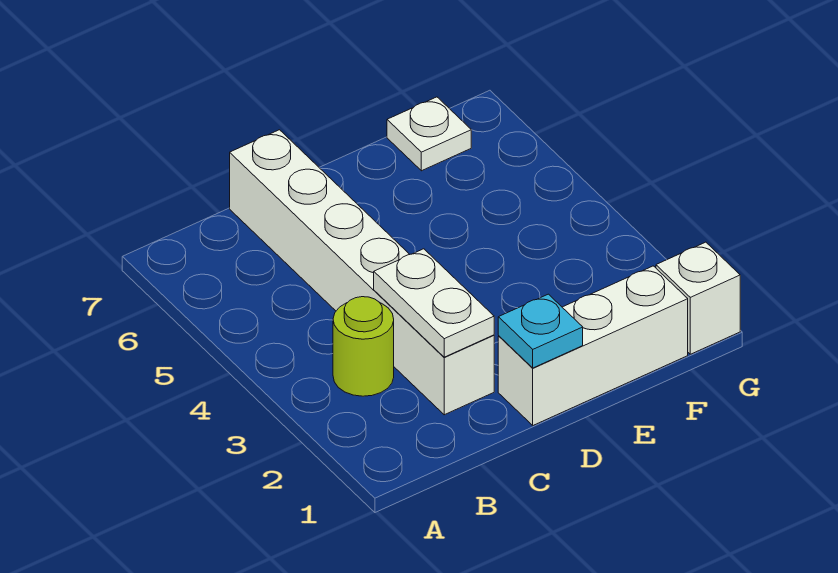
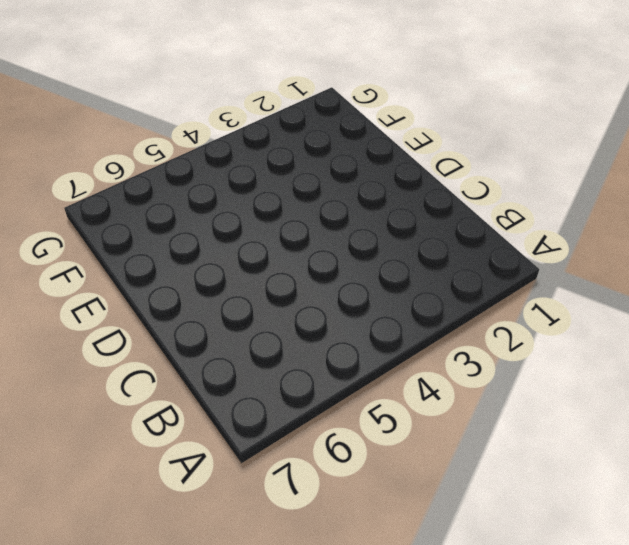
none -> lime round brick B3 level 1
none -> white brick C2:C7 level 1

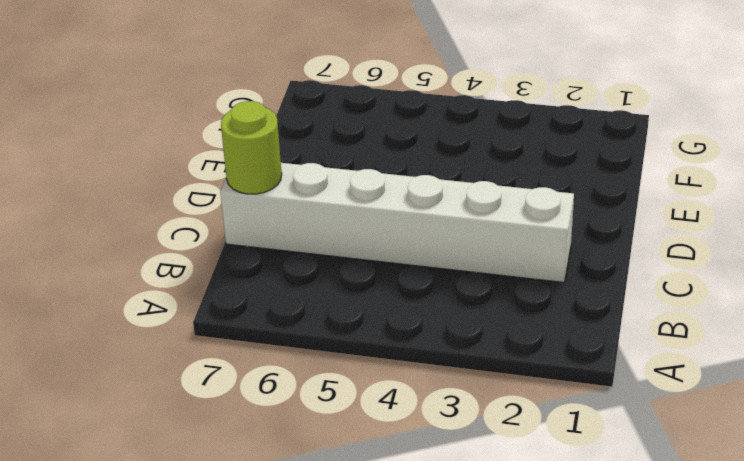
lime round brick C7 level 2 -> lime round brick B3 level 1
none -> white brick D1:F1 level 1
none -> white plate F7 level 1

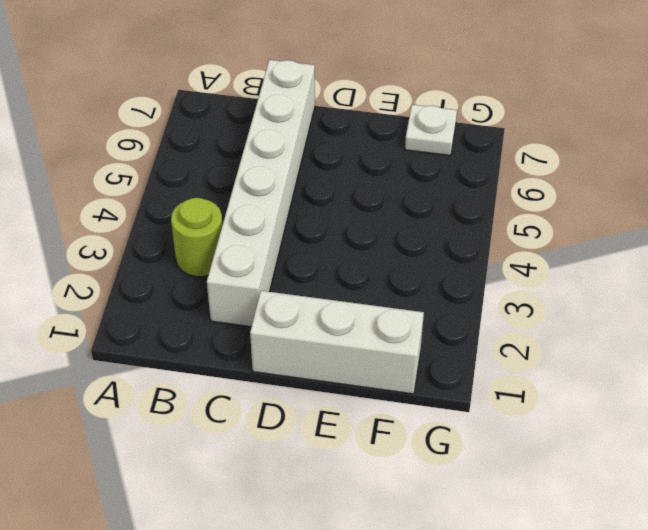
none -> white brick G1 level 1
none -> white plate C2:C3 level 2

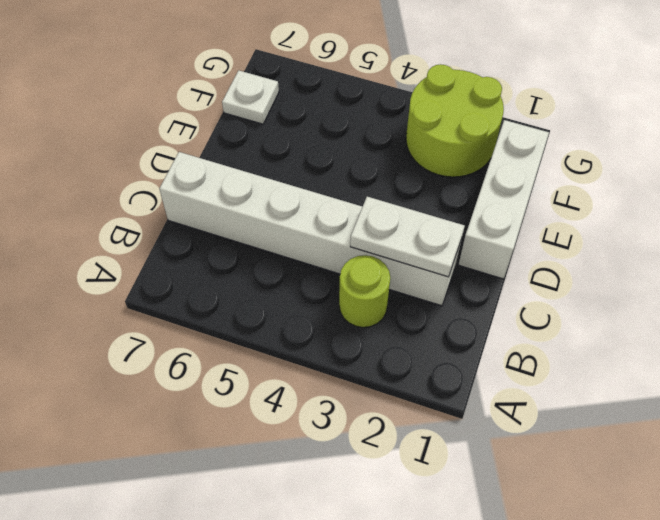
lime round brick F2:G3 level 1 -> none
none -> white brick G1 level 1
none -> cyan plate D1 level 2

